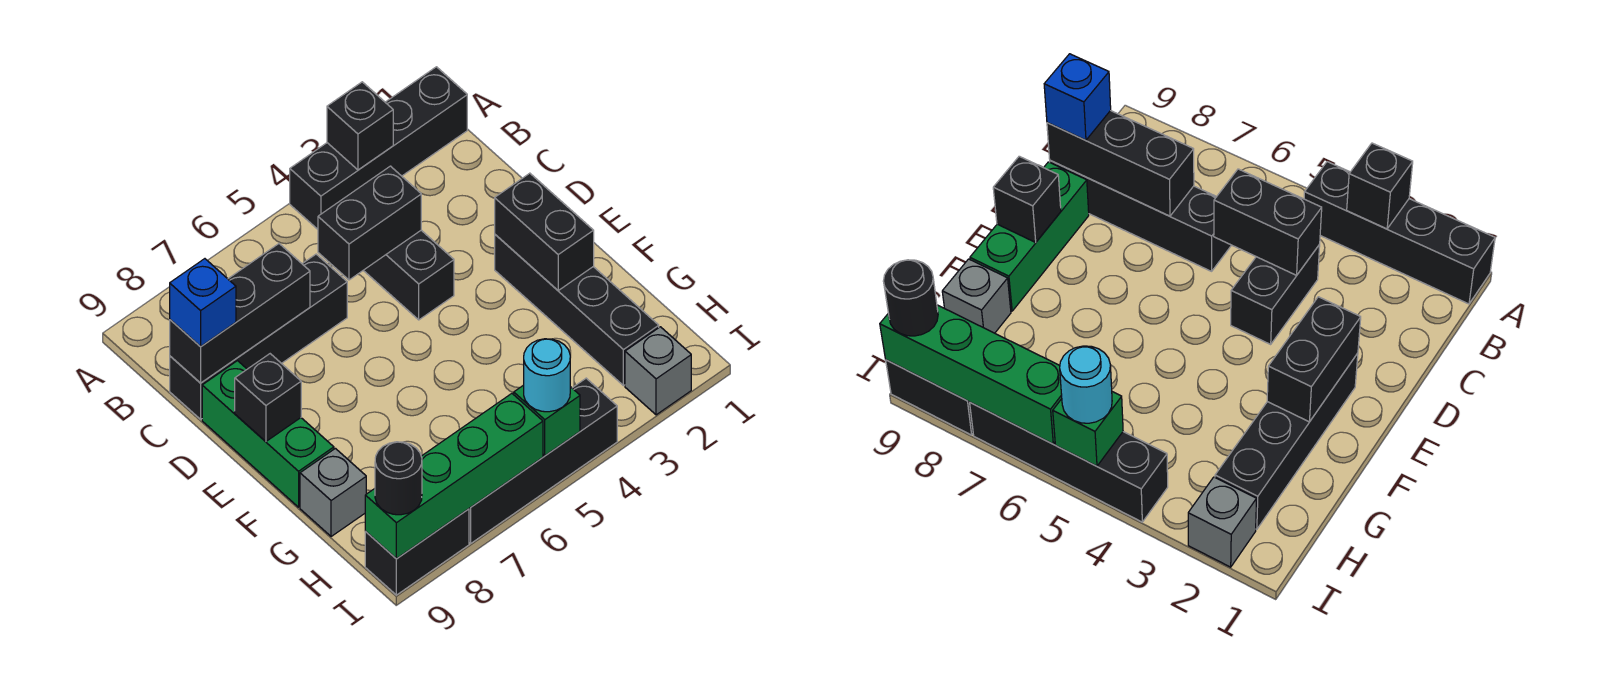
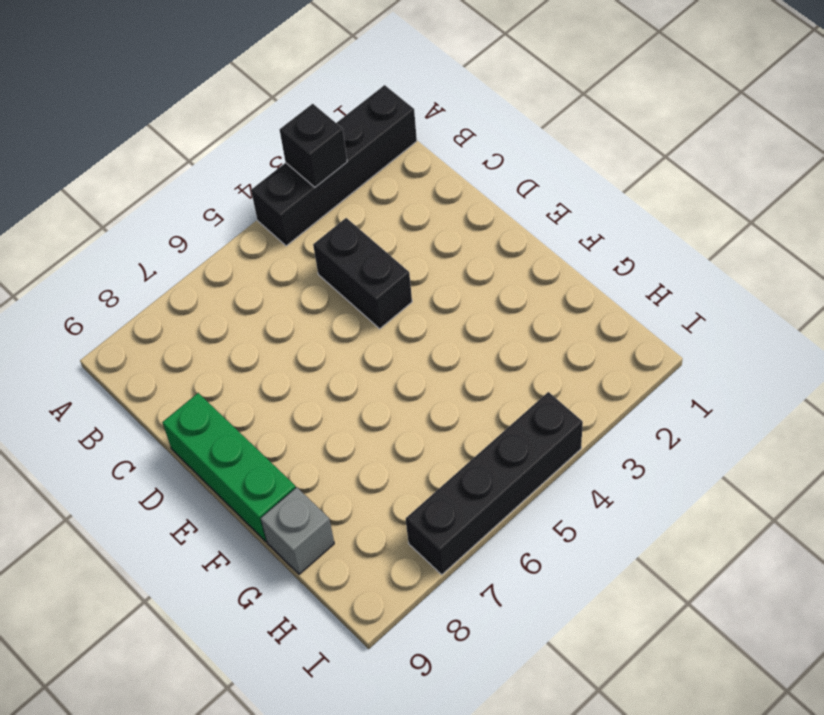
none -> black brick C6:C9 level 1
none -> black brick E2:H2 level 1
none -> grey brick I2 level 1

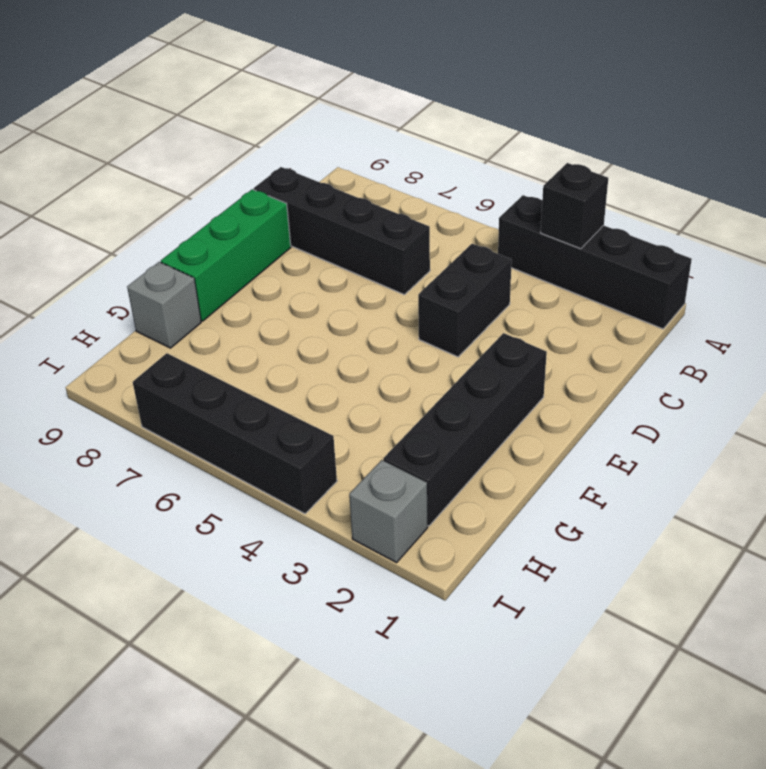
none -> black brick I8:I9 level 1
none -> black brick C4:C5 level 2
none -> black brick C7:C9 level 2

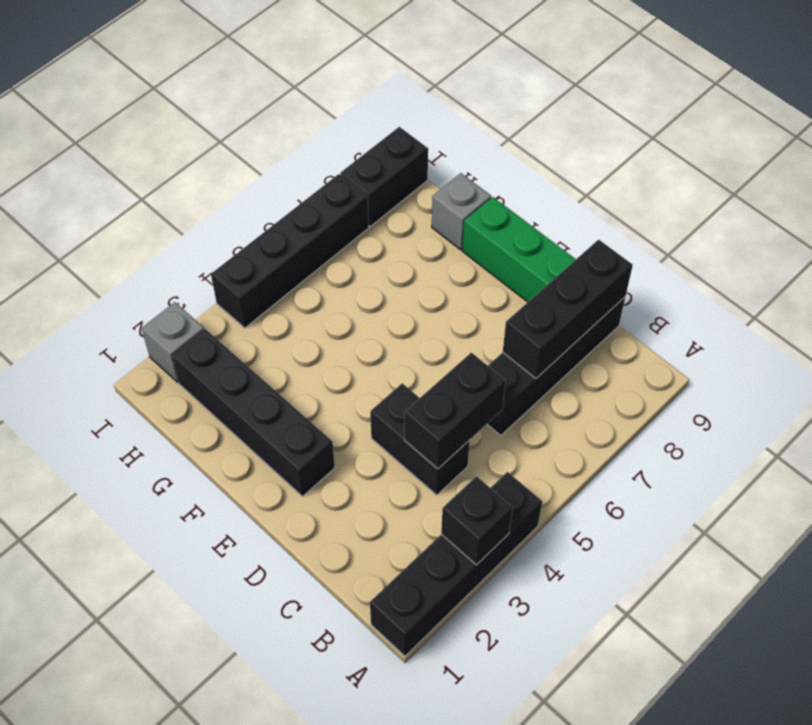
none -> black brick E2:F2 level 2
none -> black brick E9 level 2
none -> green brick I5 level 2

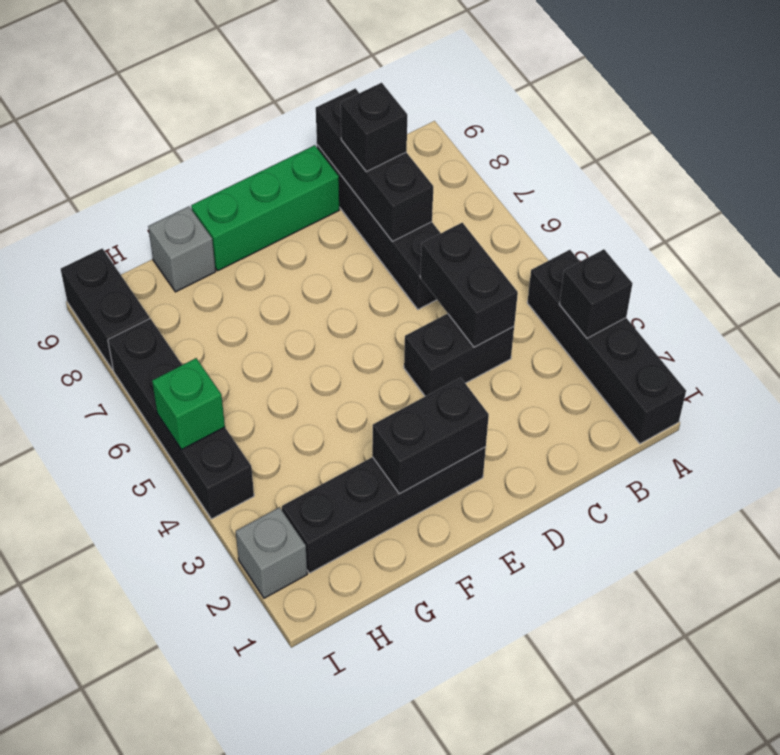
black brick C8 level 3 -> black brick E9 level 2
none -> green brick I6:I9 level 2
none -> blue brick C9 level 3
none -> cyan round brick I5 level 3

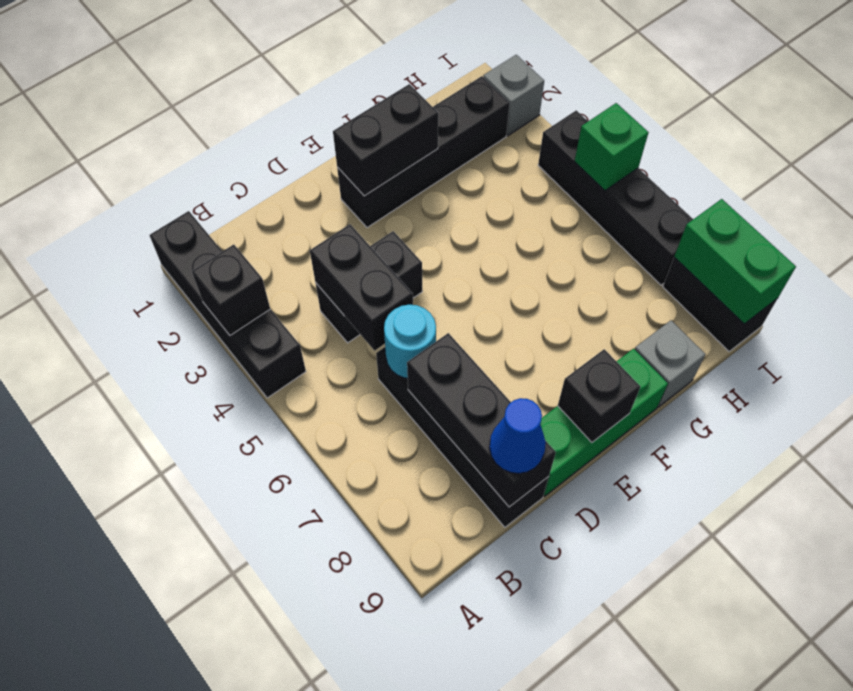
cyan round brick C6 level 2 -> cyan round brick I5 level 3
blue cone C9 level 3 -> blue brick C9 level 3
green brick I8:I9 level 2 -> green brick I6:I9 level 2
none -> black round brick I9 level 3

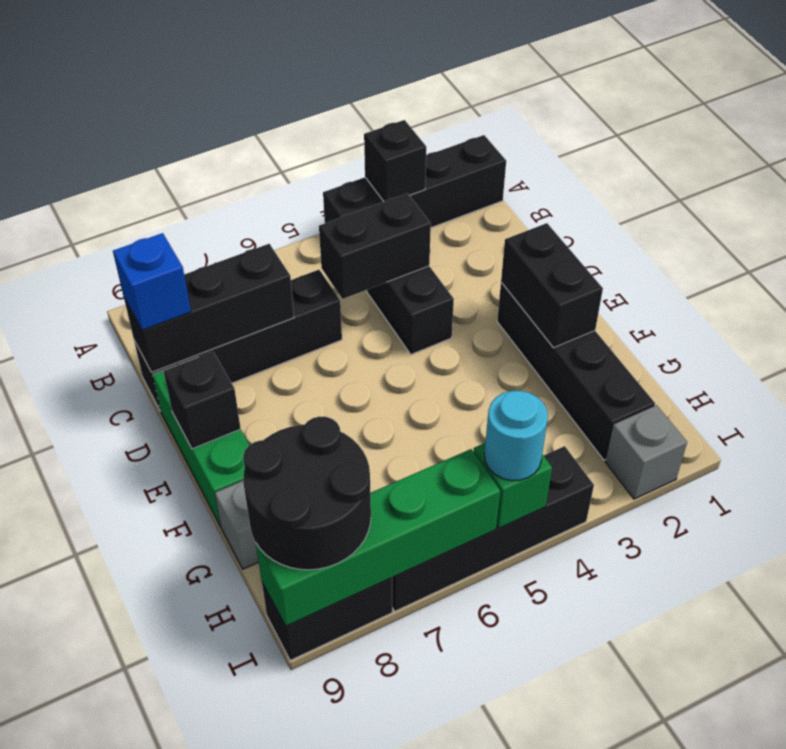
black round brick H8:I9 level 3 -> black round brick I9 level 3

